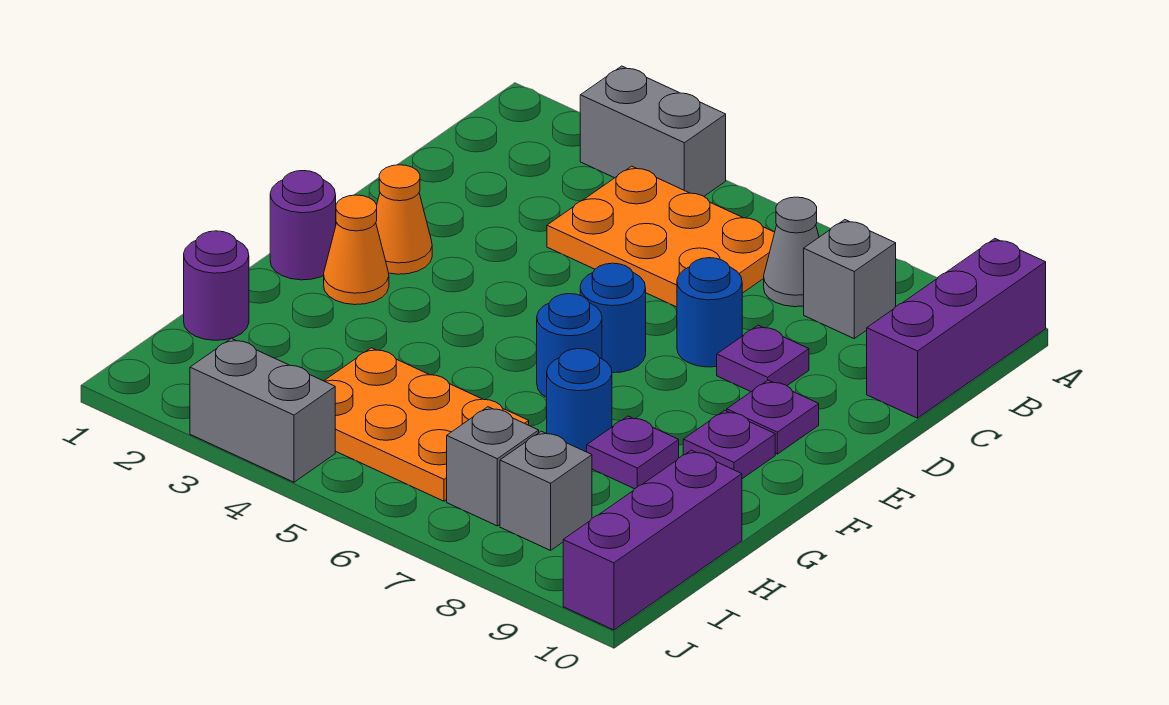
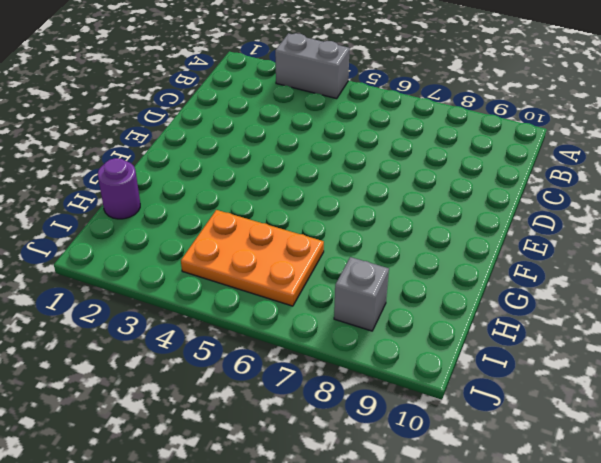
none -> purple brick A10:C10 level 1
none -> orange plate B4:C6 level 1
none -> grey cone B7 level 1

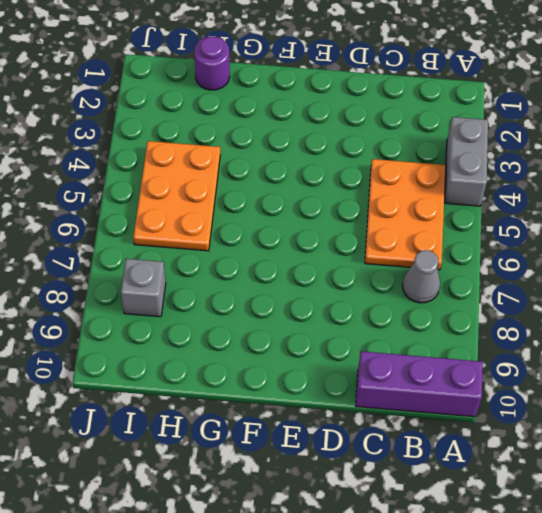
none -> grey brick B8 level 1
none -> blue round brick D7 level 1
none -> purple plate D8 level 1

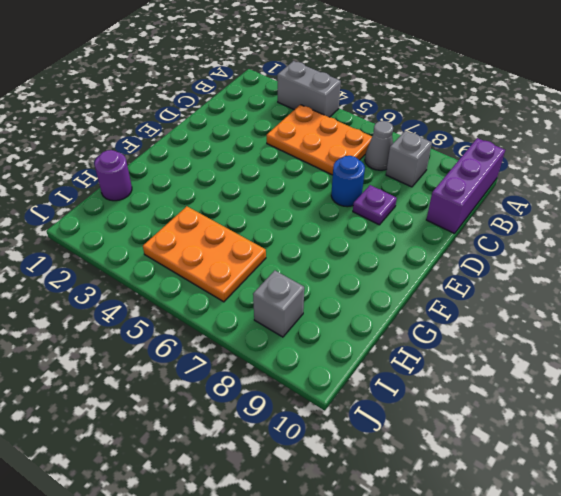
none -> orange cone E2 level 1
none -> blue round brick E6 level 1
none -> purple plate E9 level 1

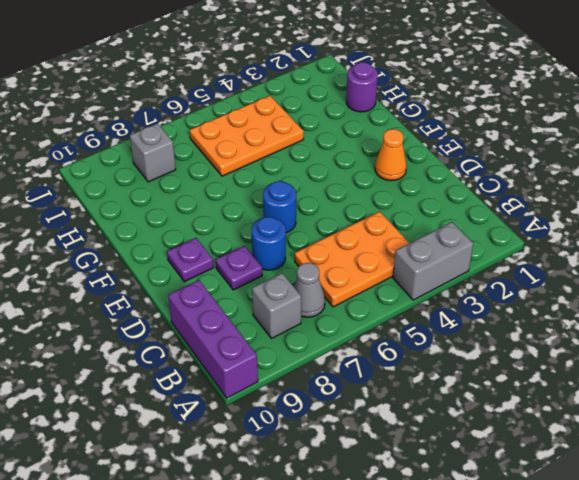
none -> purple round brick F1 level 1
none -> orange cone F2 level 1
none -> blue round brick F6 level 1

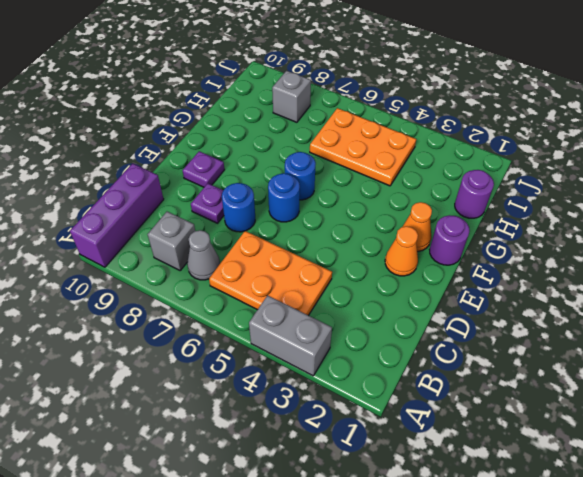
none -> purple plate F9 level 1
none -> blue round brick G7 level 1
none -> purple plate G8 level 1

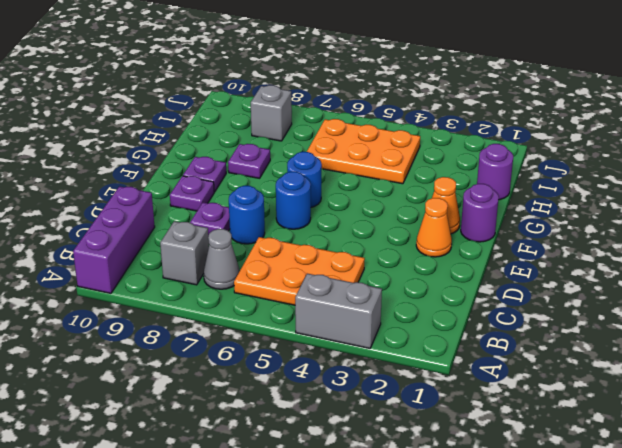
none -> blue round brick G7 level 1
none -> purple brick H10:J10 level 1
none -> grey brick I7 level 1

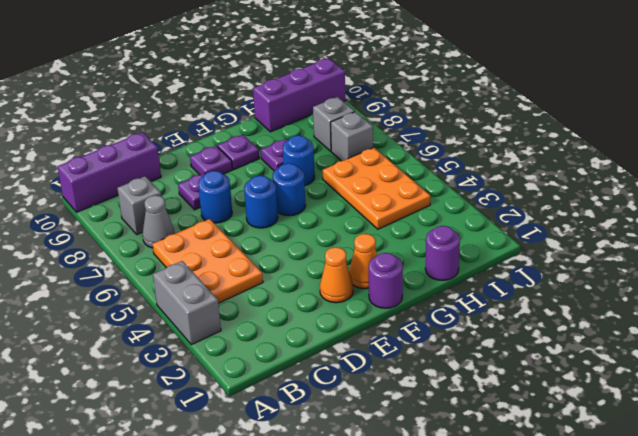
none -> grey brick J3:J4 level 1

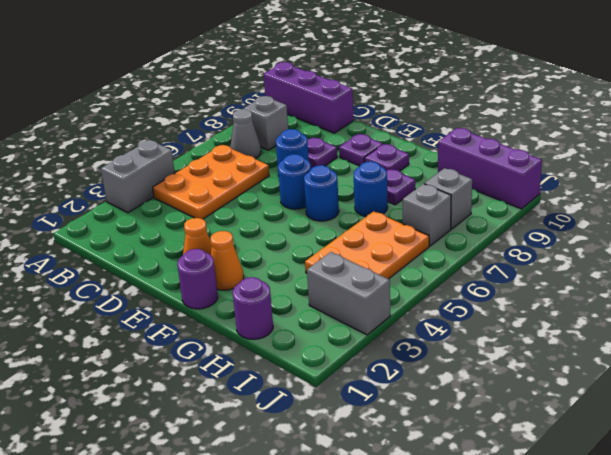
grey brick I3:J3 level 1 -> grey brick J3:J4 level 1

